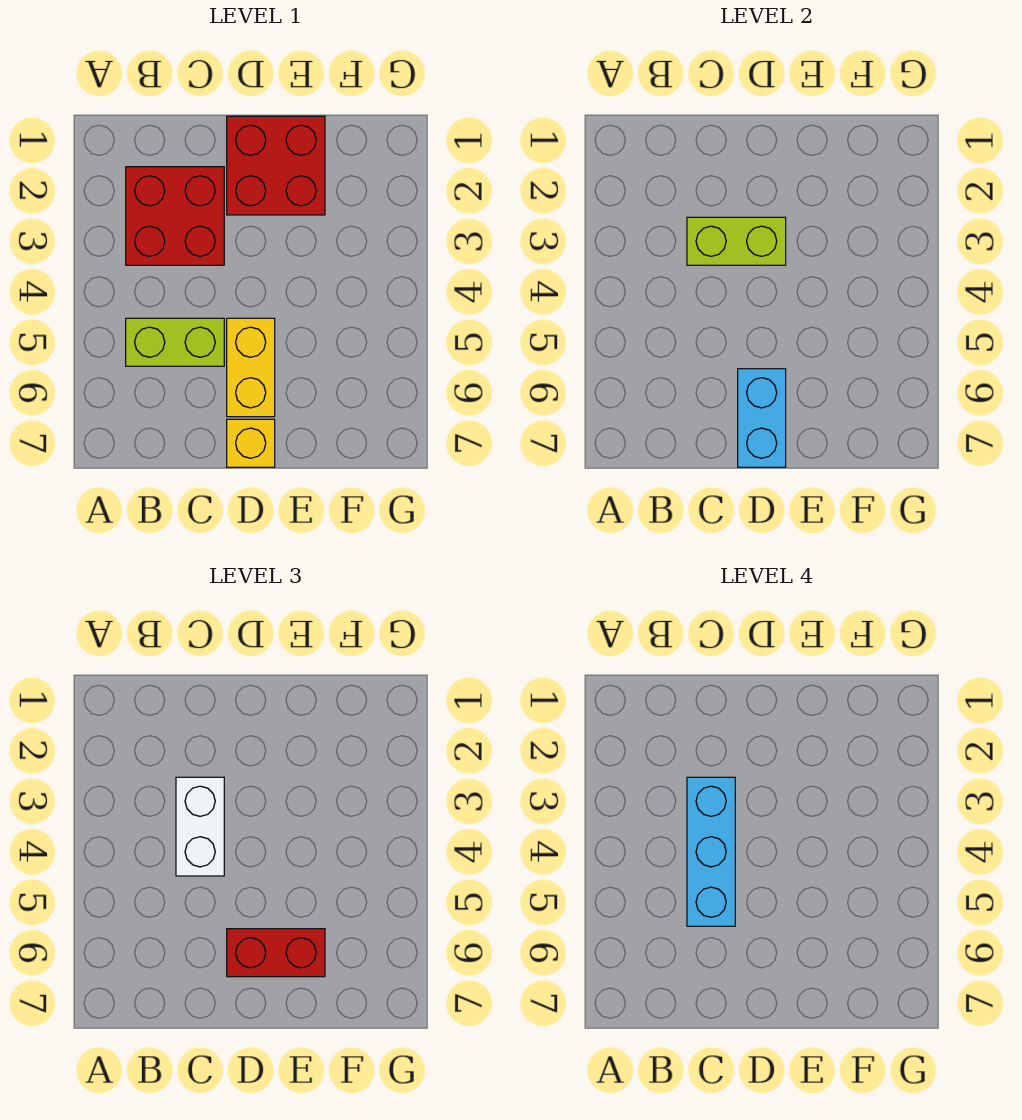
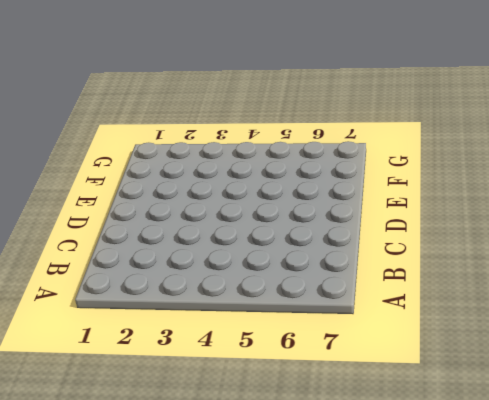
none -> red brick B2:C3 level 1
none -> lime brick B5:C5 level 1

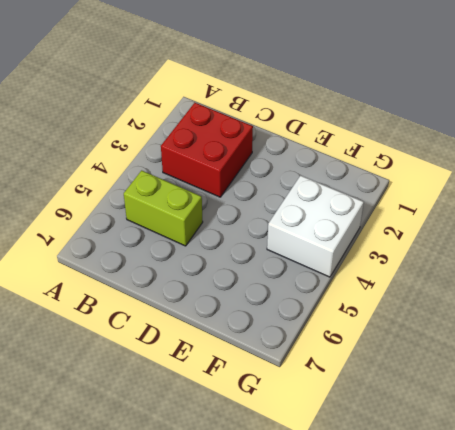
white brick F3:G4 level 1 -> none
none -> red brick D1:E2 level 1
none -> yellow brick D5:D6 level 1

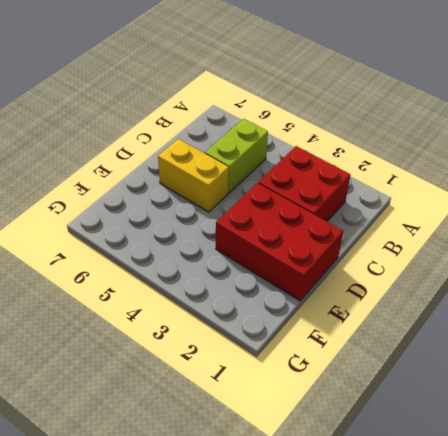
red brick D1:E3 level 1 -> red brick D1:E2 level 1
none -> yellow brick D7 level 1
none -> lime brick C3:D3 level 2

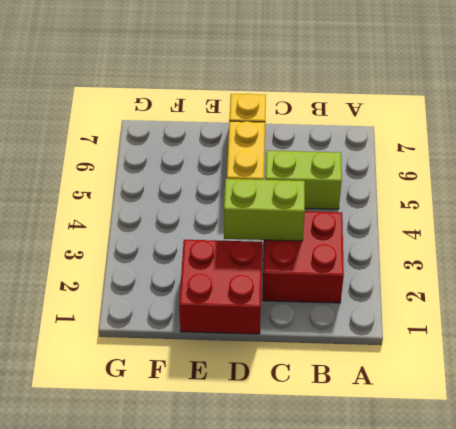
none -> cyan brick D6:D7 level 2
none -> white brick C3:C4 level 3

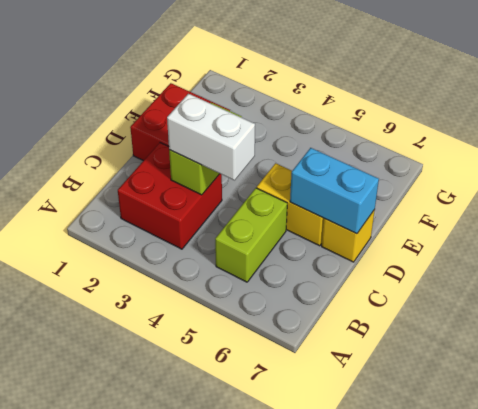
none -> red brick D6:E6 level 3
none -> cyan brick C3:C5 level 4

